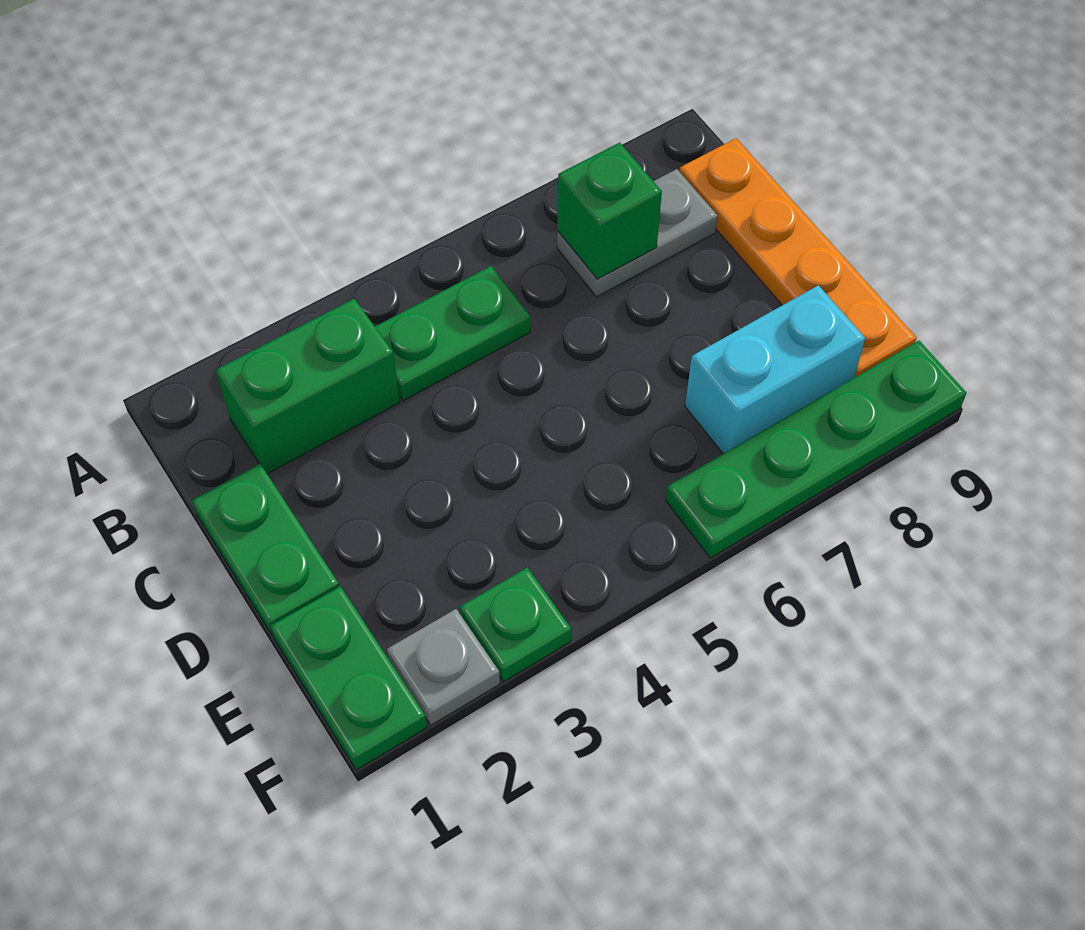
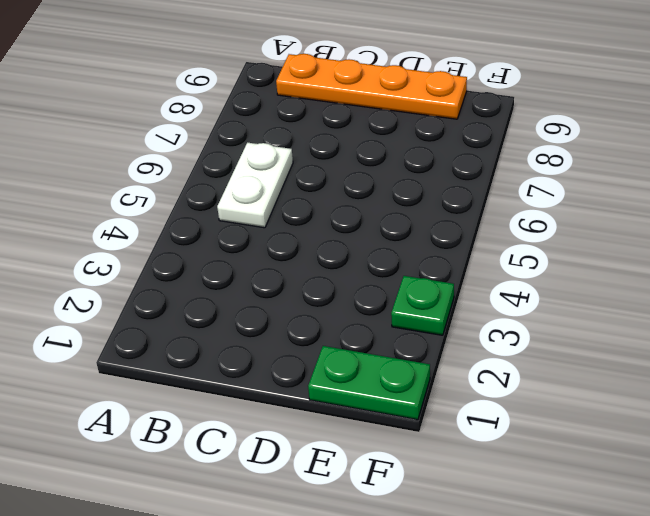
white plate B5:B6 level 1 -> green plate B4:B5 level 1
none -> green brick B2:B3 level 1
none -> grey plate B7:B8 level 1

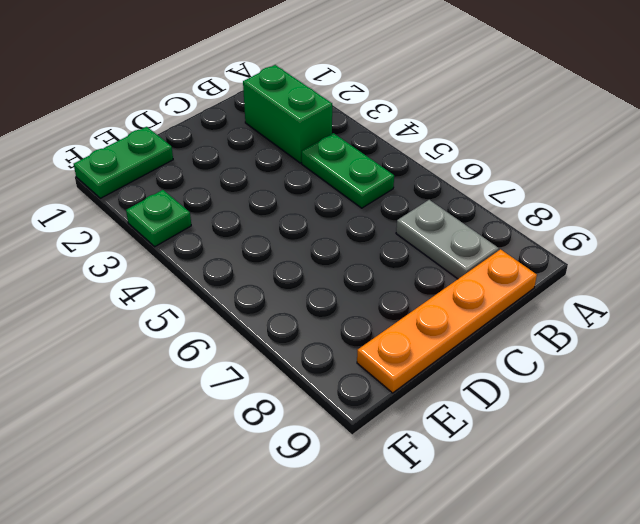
none -> green plate C1:D1 level 1
none -> cyan brick E7:E8 level 1

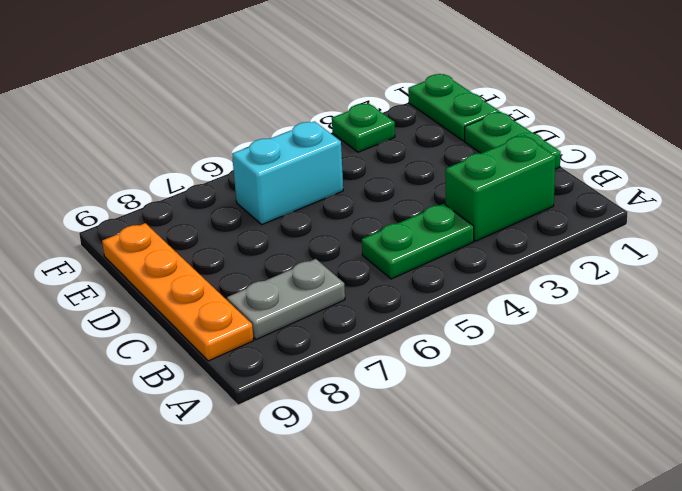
cyan brick E5:E6 level 1 -> cyan brick E7:E8 level 1
none -> grey plate F2 level 1
none -> green plate F6:F9 level 1

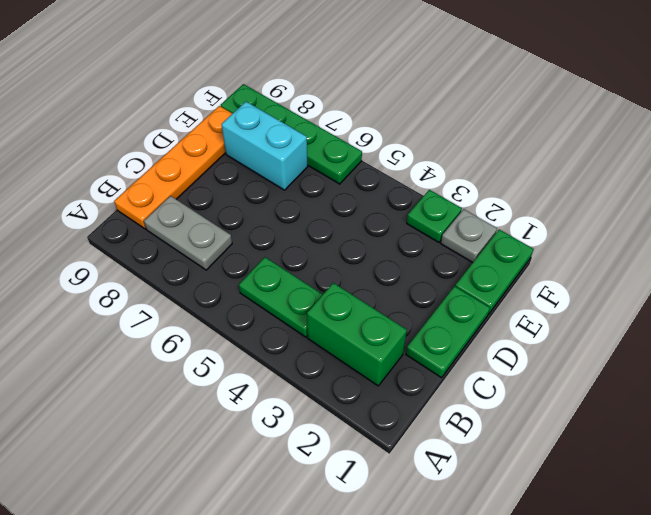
none -> green brick B7 level 2

